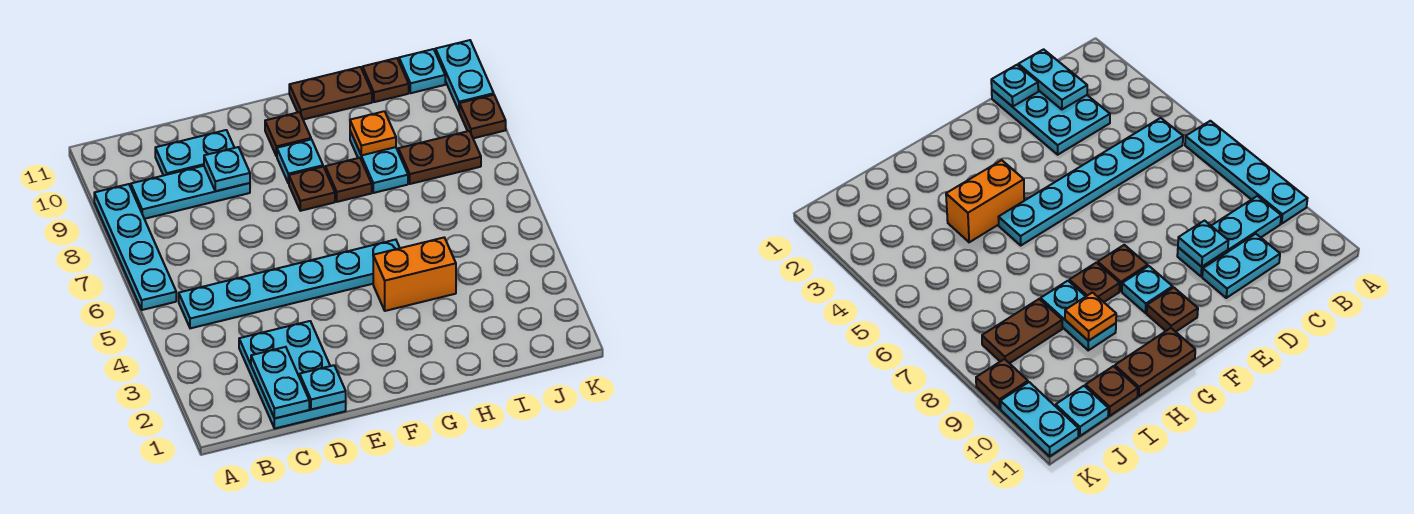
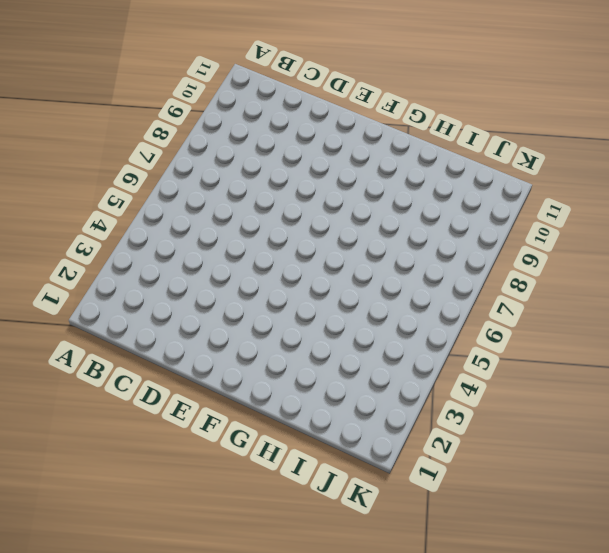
none -> cyan plate A6:A9 level 1
none -> cyan plate B5:G5 level 1
none -> cyan plate B9:D9 level 1

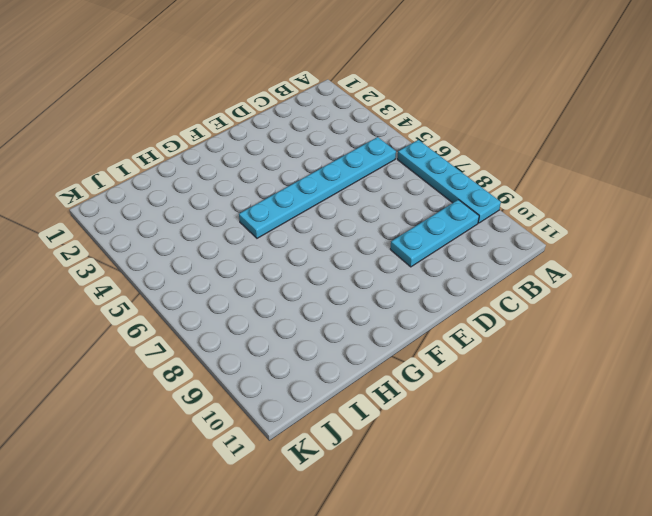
none -> cyan plate C1:D3 level 1
none -> cyan plate C10:D10 level 1
none -> brown plate F8 level 1

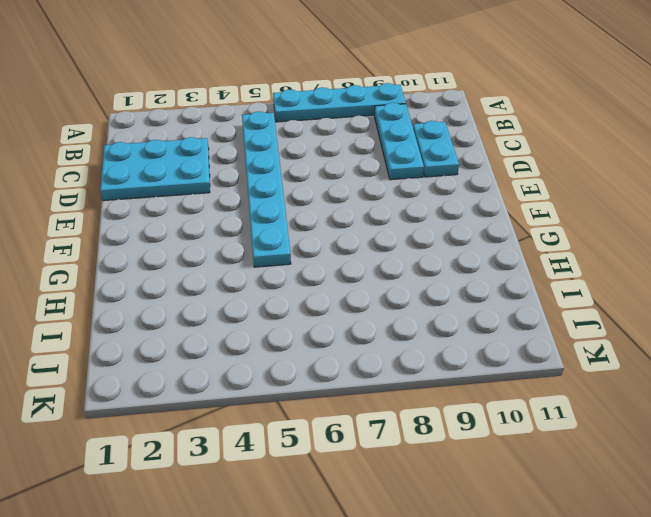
none -> brown plate F8 level 1
none -> cyan plate F9 level 1
none -> brown plate F10 level 1

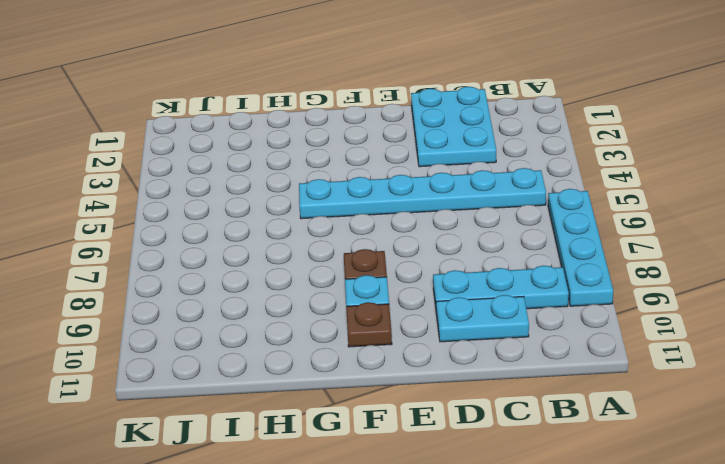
none -> orange brick G4:H4 level 1
none -> brown plate G8 level 1
none -> brown plate G11:H11 level 1

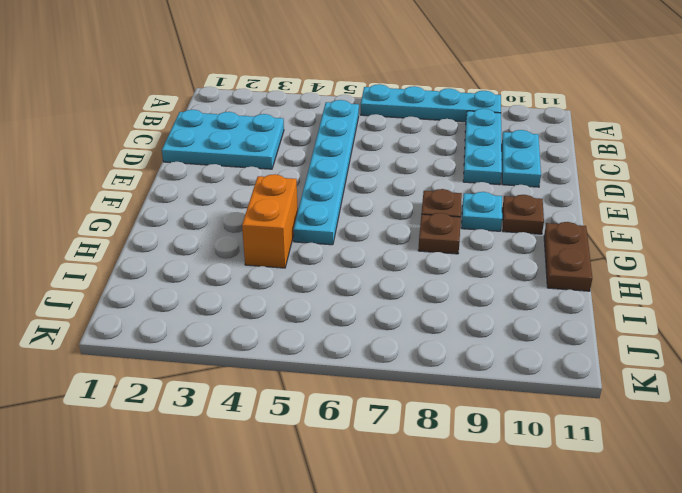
none -> cyan plate H8:H9 level 1
none -> brown plate I8:J8 level 1
none -> brown plate I11 level 1

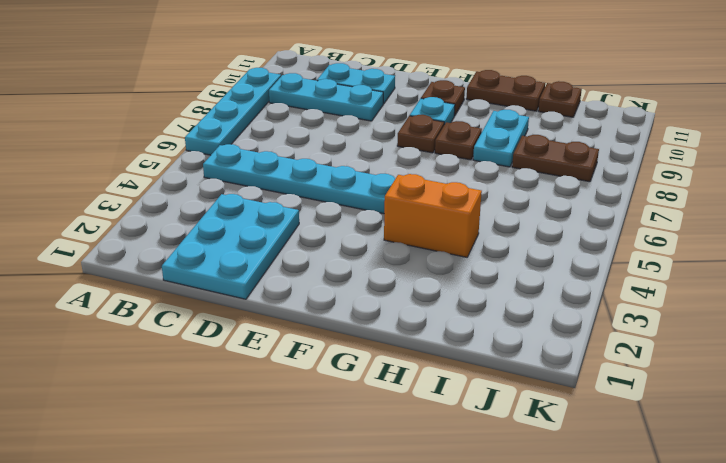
none -> cyan plate J11 level 1
none -> brown plate K9 level 1
none -> cyan plate K10:K11 level 1

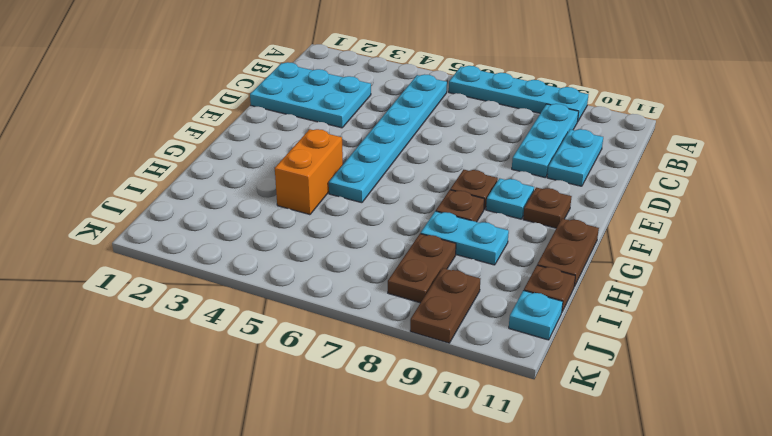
brown plate J9:K9 level 1 -> brown plate K9 level 1
none -> cyan plate K10:K11 level 1
none -> cyan plate C1:C2 level 2
none -> cyan plate D1 level 2

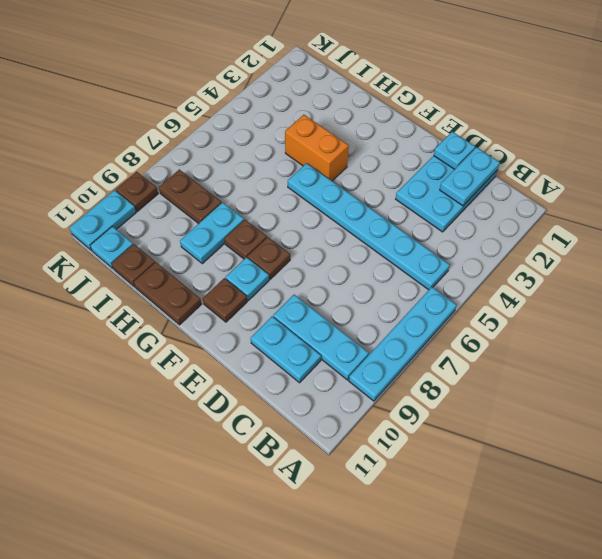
none -> cyan plate D9 level 2
none -> orange plate H9 level 2

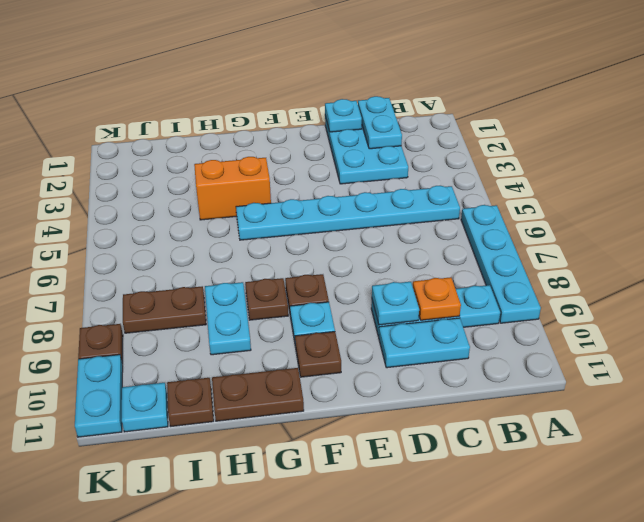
orange plate C9 level 2 -> orange plate H9 level 2

